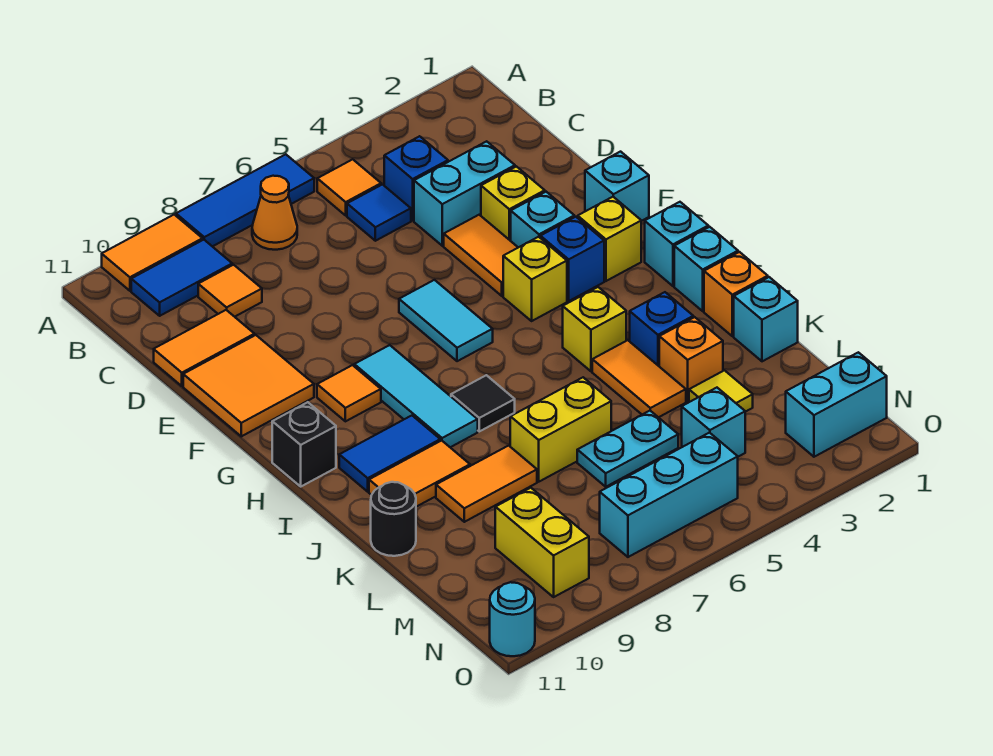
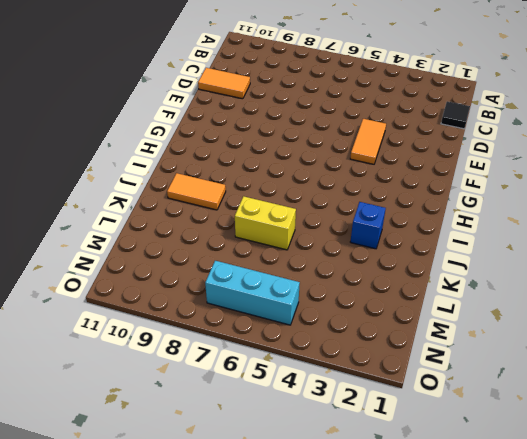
black tile C1 level 1 -> black tile I7 level 1
none -> blue tile A6:A8 level 1
none -> orange tile A9:A10 level 1
none -> orange tile B5 level 1
none -> orange cone B7 level 1

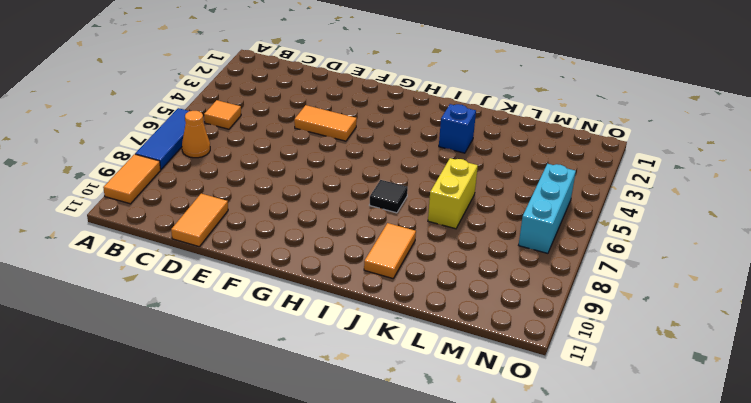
none -> blue tile B9:B10 level 1
none -> blue brick C4 level 1
none -> blue tile C5 level 1
none -> orange tile C9 level 1

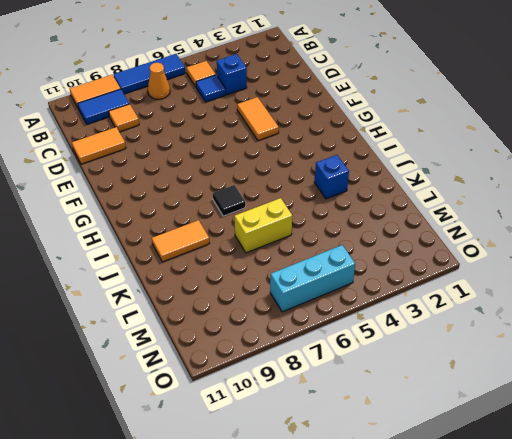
none -> cyan brick D3:D4 level 1
none -> yellow brick E3 level 1
none -> orange tile E10:F11 level 1
none -> cyan brick F1 level 1

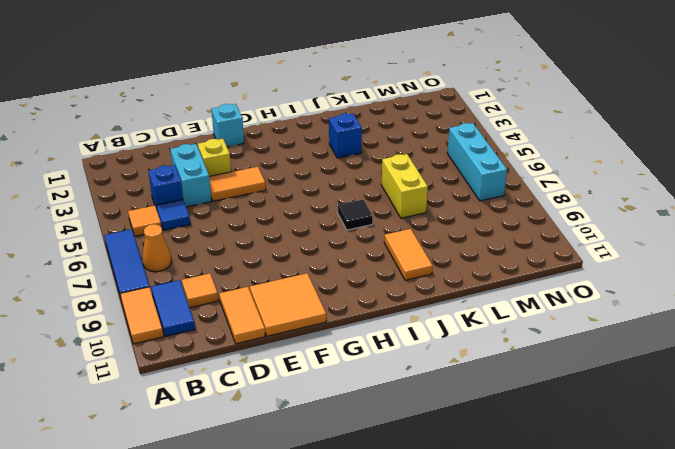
none -> cyan brick F3 level 1
none -> cyan tile F6:G6 level 1
none -> yellow brick G2 level 1
none -> blue brick G3 level 1

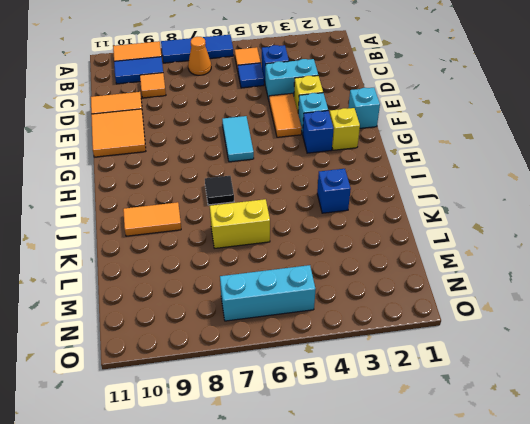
none -> yellow brick G4 level 1
none -> cyan tile G8:I8 level 1
none -> orange tile G9 level 1
none -> cyan brick H1 level 1

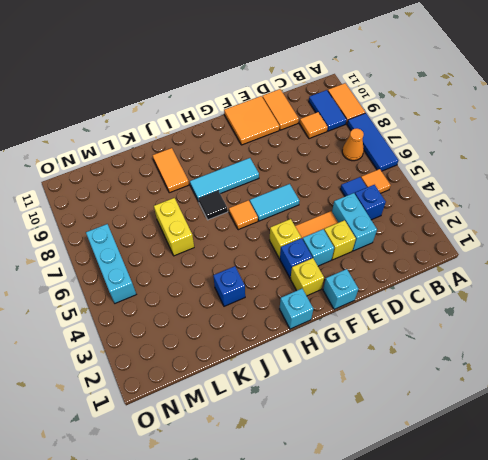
orange tile H6 level 1 -> orange tile G9 level 1
none -> black brick H11 level 1
none -> cyan brick I1 level 1
none -> yellow brick I4 level 1
none -> blue tile I9:I10 level 1

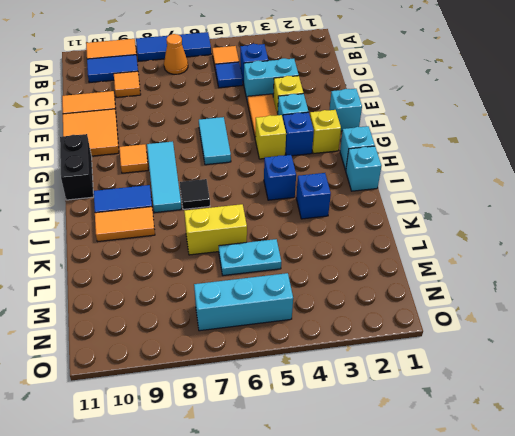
black brick G11:H11 level 1 -> black brick H11 level 1
blue brick I4 level 1 -> yellow brick I4 level 1
none -> orange brick J1 level 1
none -> orange tile J4:K4 level 1
none -> cyan brick K1 level 1
none -> orange brick K3 level 1

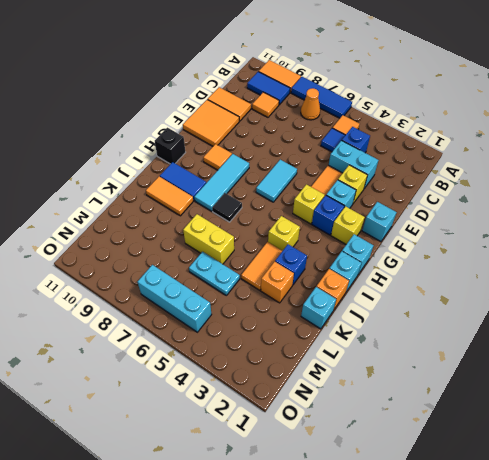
none -> orange tile K8:K9 level 1
none -> black round brick K11 level 1
none -> yellow tile L3 level 1
none -> cyan brick M4 level 1

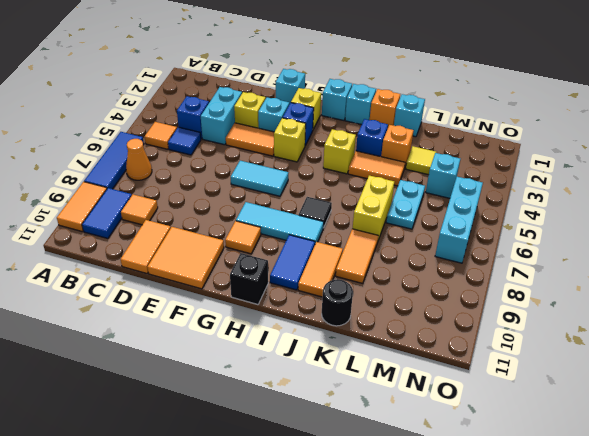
none -> yellow brick M9:N9 level 1
none -> cyan brick N1:N2 level 1
none -> cyan round brick O11 level 1

